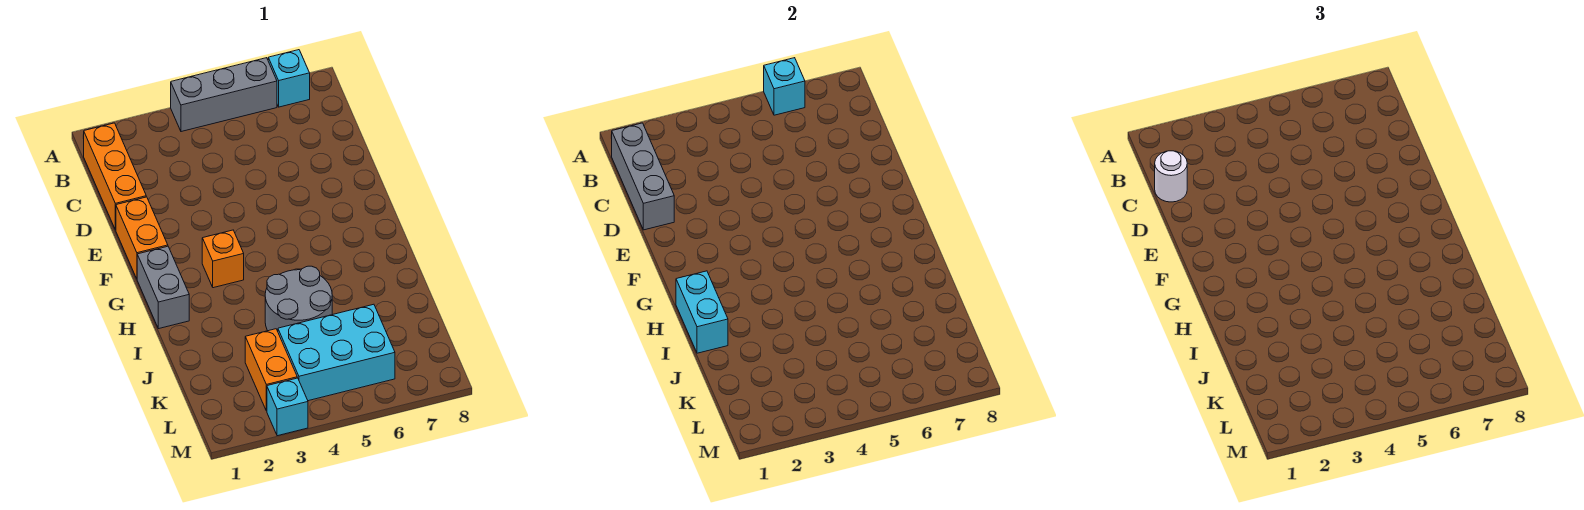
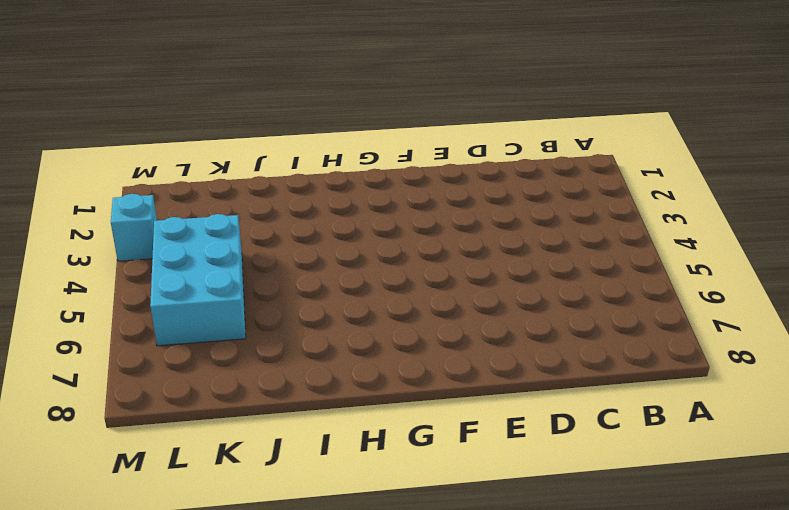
none -> grey brick A4:A6 level 1
none -> cyan brick A7 level 1
none -> orange brick B1:D1 level 1

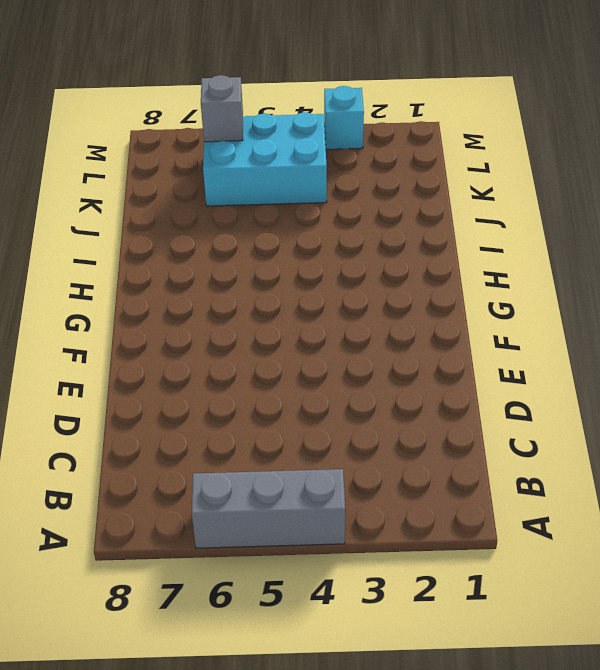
grey brick L6 level 2 -> none
none -> cyan brick A7 level 1
none -> orange brick B1:D1 level 1
none -> orange brick E1:F1 level 1

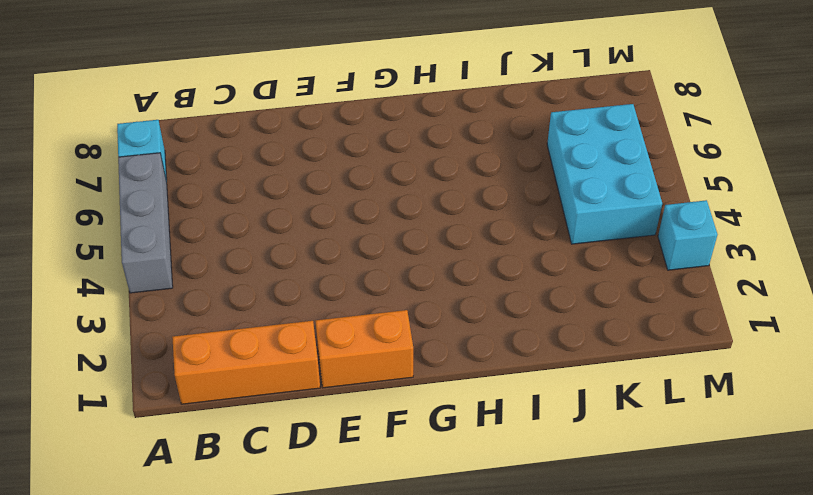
none -> grey brick G1:H1 level 1
none -> orange brick G3 level 1
none -> grey round brick I4:J5 level 1

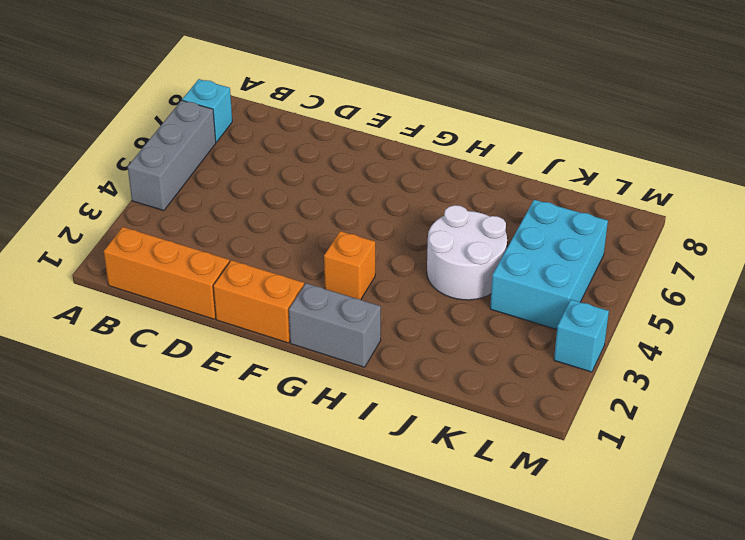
white round brick I4:J5 level 1 -> grey round brick I4:J5 level 1
none -> orange brick K3:L3 level 1
none -> cyan brick A6 level 2
none -> grey brick B1:D1 level 2

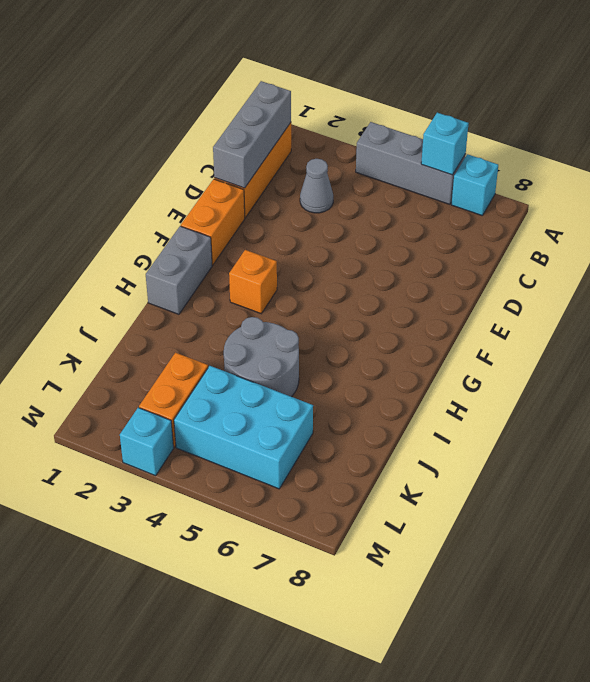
grey cone C3 level 1 -> none
none -> cyan brick H1:I1 level 2
none -> white round brick C1 level 3

